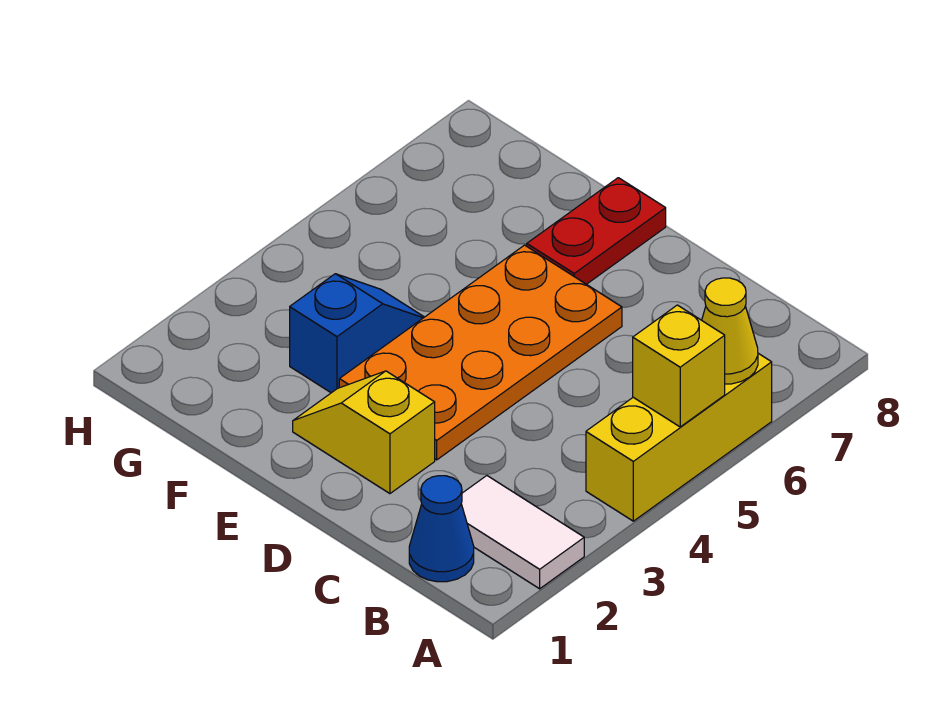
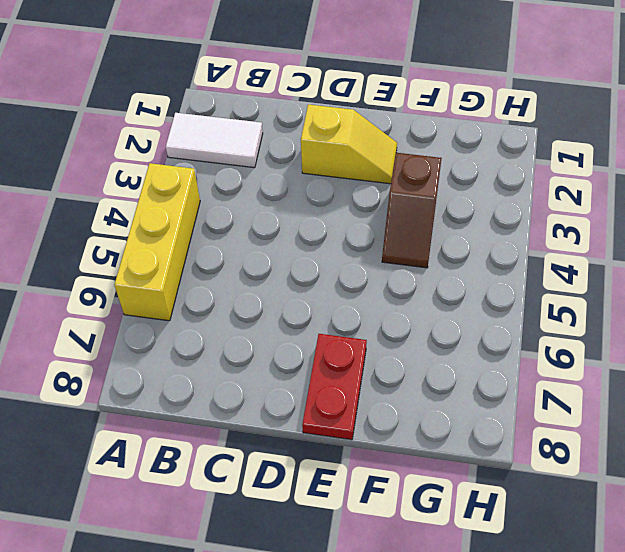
brown slope F3:F4 level 1 top 3 -> blue slope F3:F4 level 1 top 3
none -> blue cone B1 level 1
none -> orange plate D3:E6 level 1

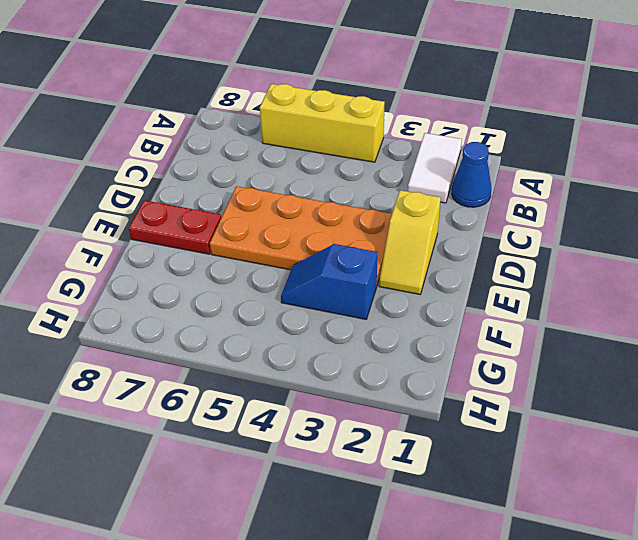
none -> yellow brick A5 level 2
none -> yellow cone A6 level 2

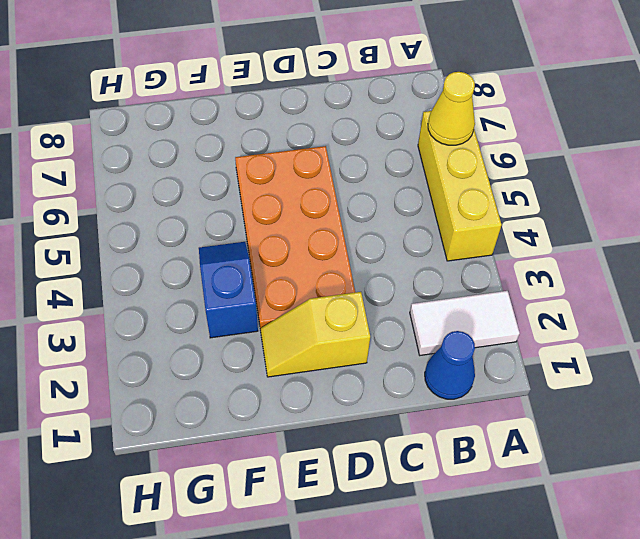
none -> red plate E7:E8 level 1
none -> yellow brick A5 level 2

